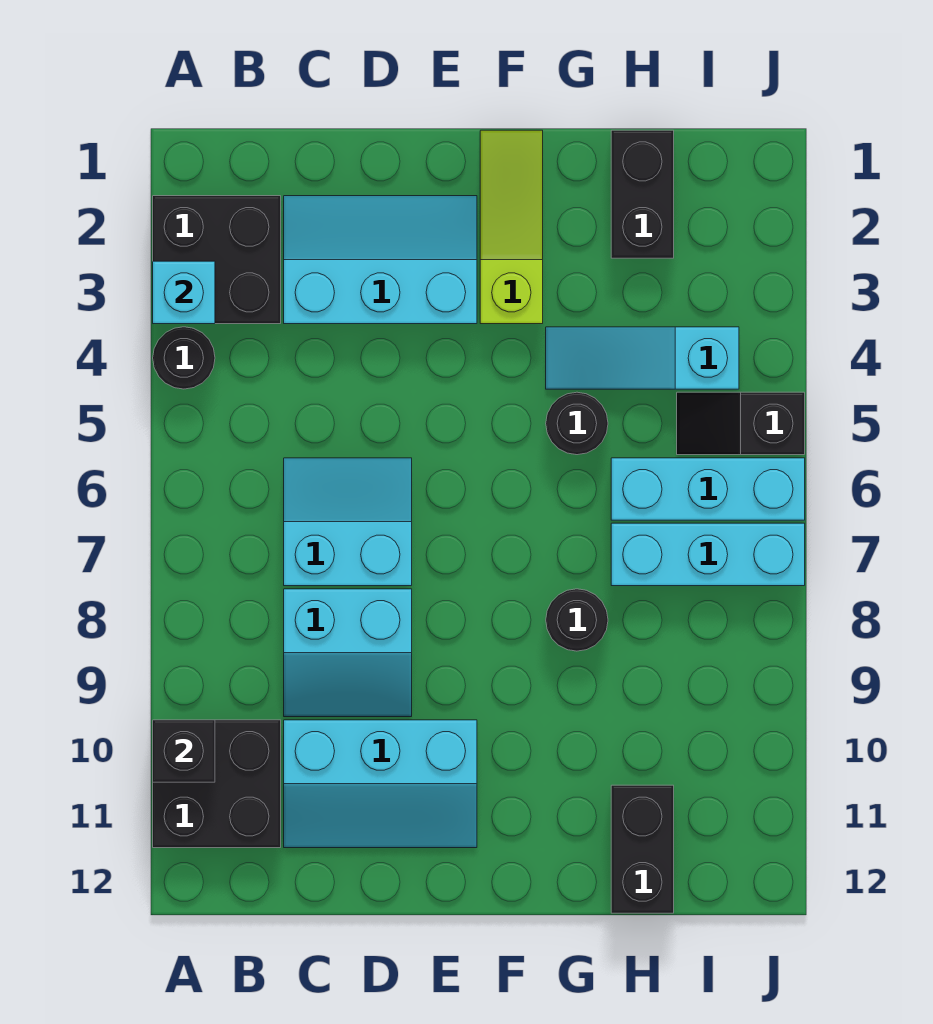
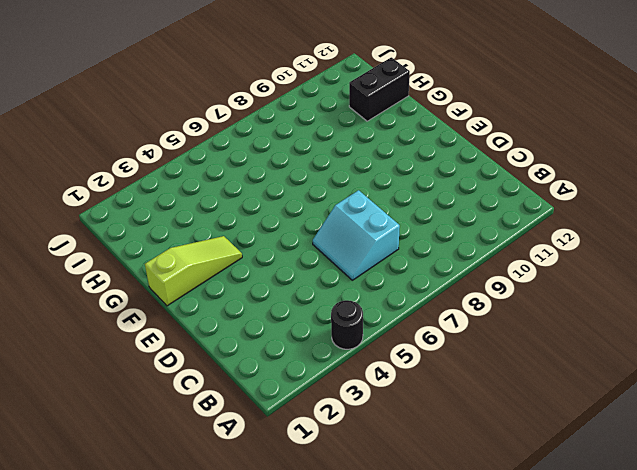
lime slope F1:F3 level 1 top 1 -> lime slope F1:F3 level 1 top 3
none -> black brick A2:B3 level 1
none -> black brick A10:B11 level 1
none -> cyan slope C2:E3 level 1 top 3

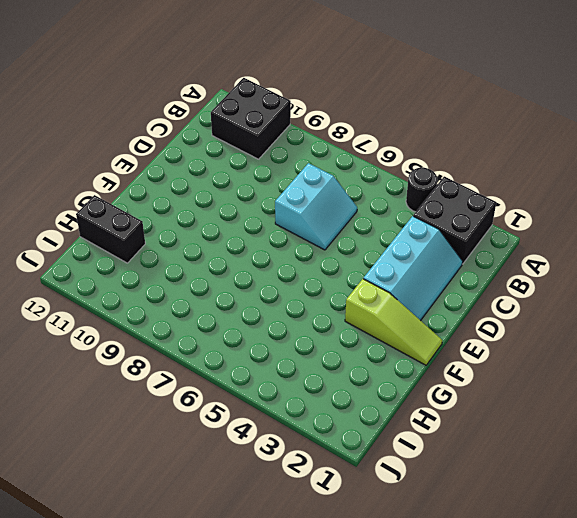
none -> cyan slope C8:D9 level 1 top 8
none -> cyan slope C10:E11 level 1 top 10
none -> cyan slope G4:I4 level 1 top I

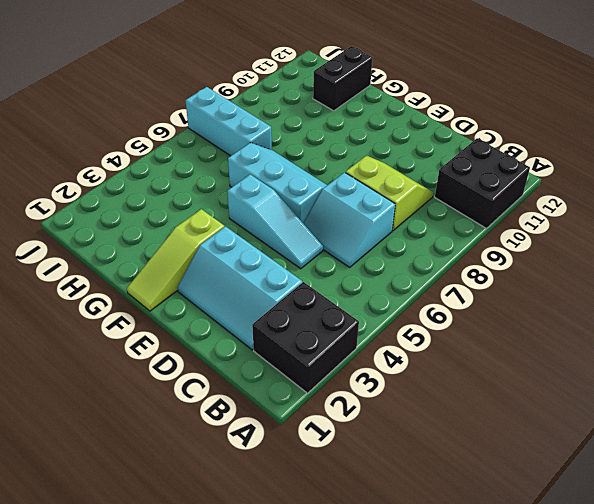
lime slope C8:D9 level 1 top 8 -> cyan slope C8:D9 level 1 top 8
cyan slope D5:F5 level 1 top F -> cyan slope G4:I4 level 1 top I
cyan slope E6:G7 level 1 top 6 -> cyan slope C10:E11 level 1 top 10
none -> black round brick A4 level 1
none -> black round brick G5 level 1
none -> black round brick G8 level 1

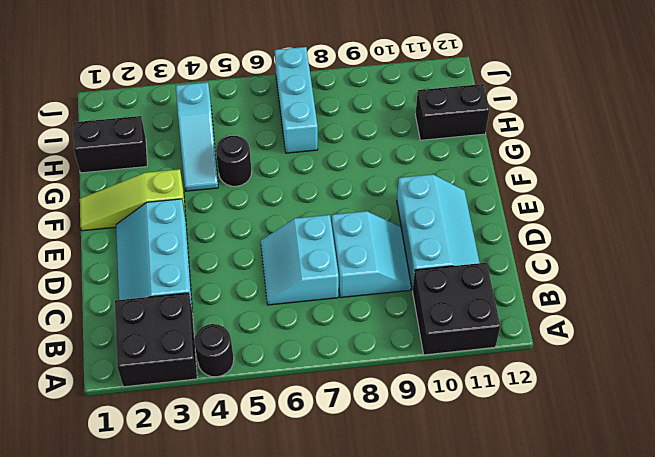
none -> black round brick G8 level 1
none -> cyan brick H6:J6 level 1
none -> black slope I5:J5 level 1 top J

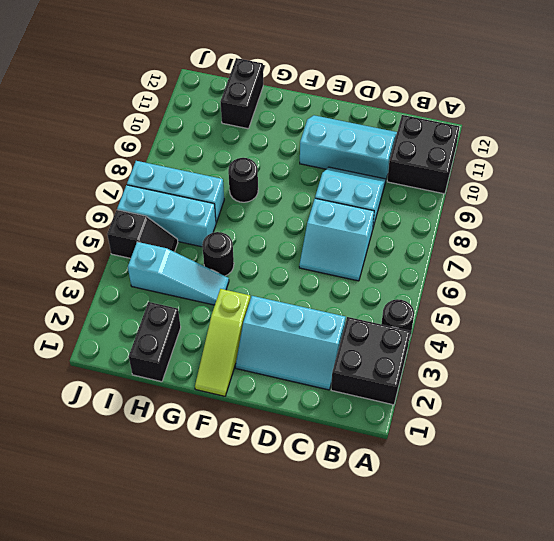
none -> cyan brick A3 level 2
none -> black brick A10 level 2

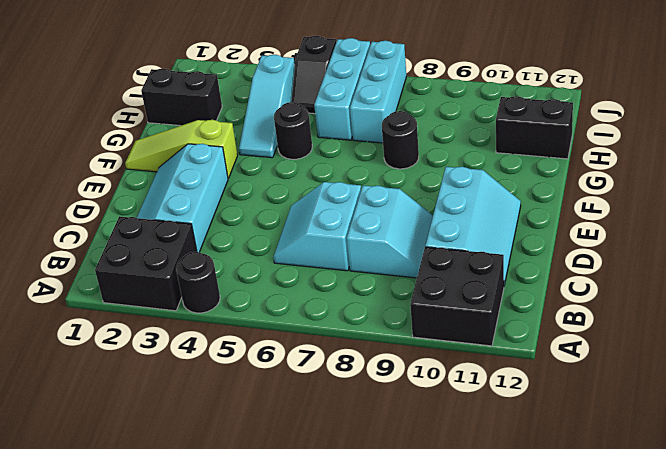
none -> cyan brick A3 level 2
none -> black brick A10 level 2

